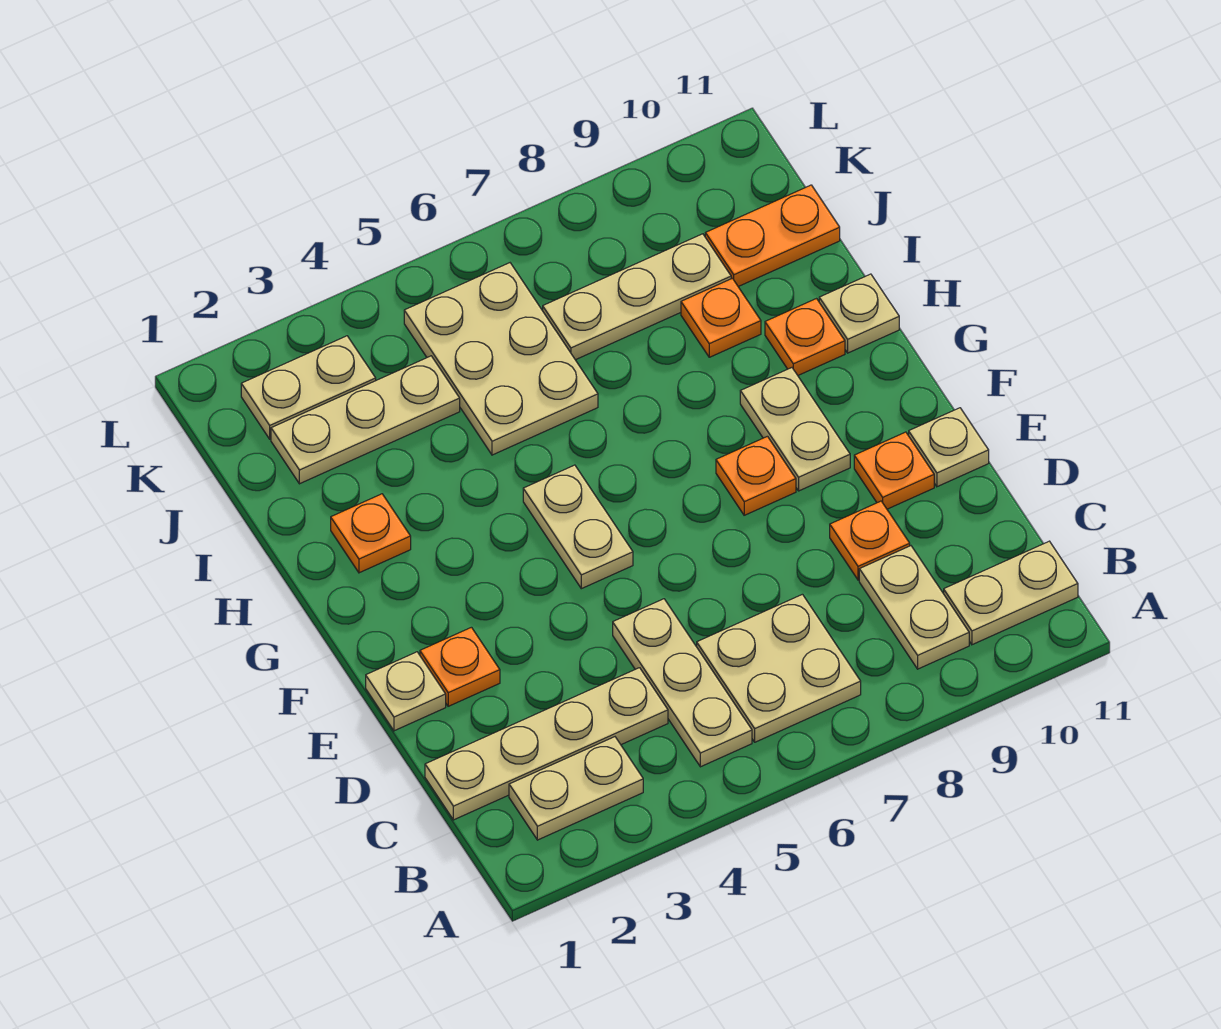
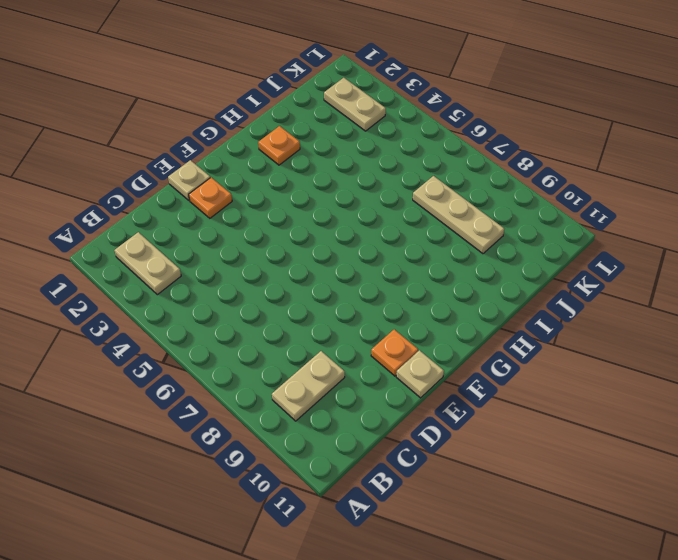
none -> tan plate B5:D5 level 1
none -> tan plate B6:C7 level 1
none -> tan plate B10:B11 level 1

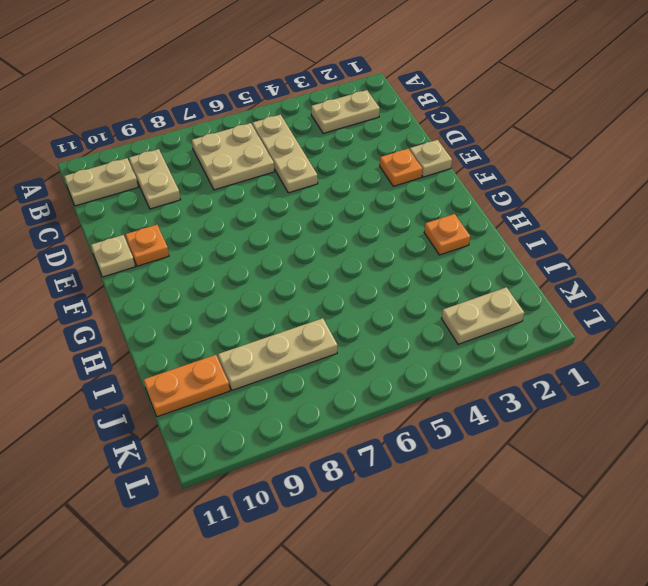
none -> tan plate C1:C4 level 1
none -> orange plate D9 level 1
none -> tan plate F5:G5 level 1

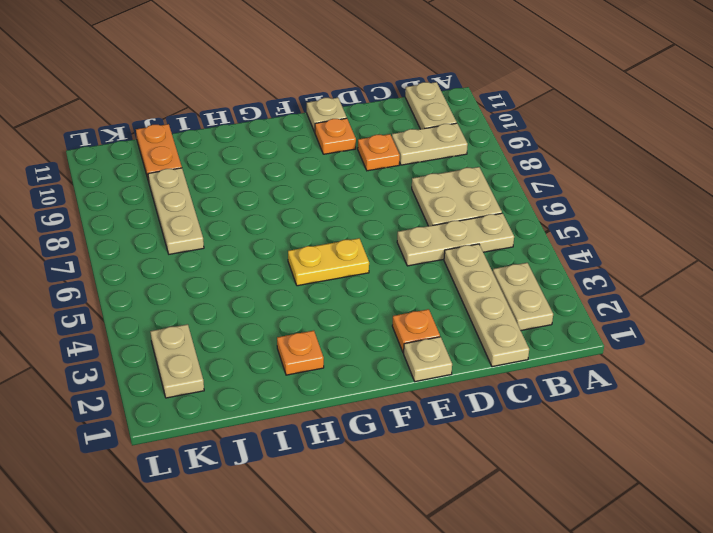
yellow plate F5:G5 level 1 -> tan plate F5:G5 level 1
none -> orange plate F8 level 1
none -> tan plate F9:G9 level 1
none -> orange plate H10 level 1

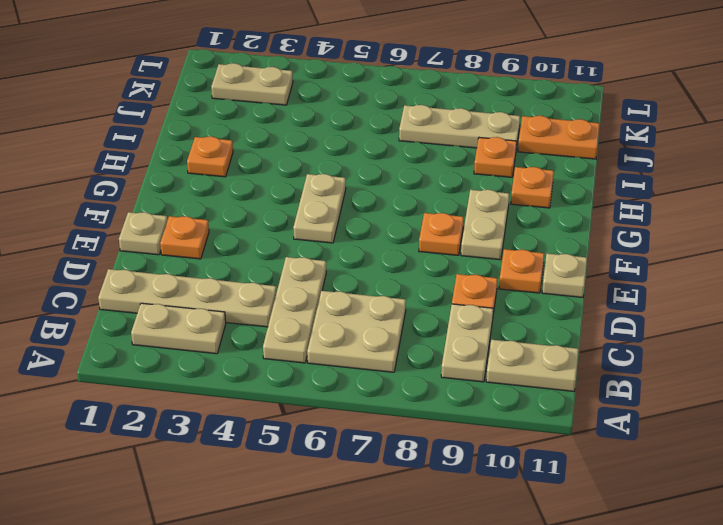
none -> tan plate H11 level 1
none -> tan plate I5:K6 level 1
none -> tan plate J2:J4 level 1

